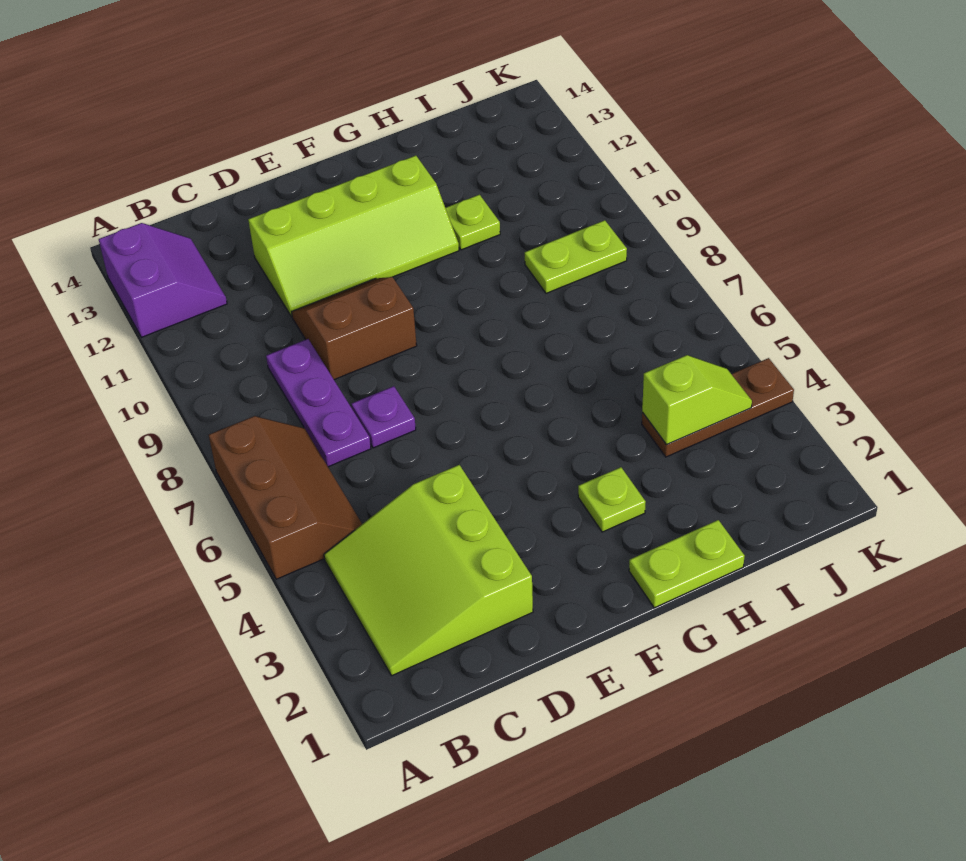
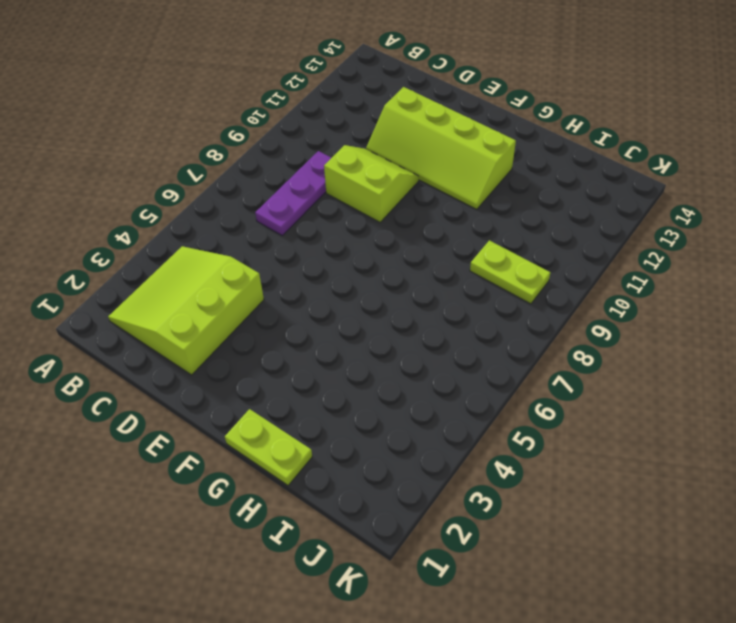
lime slope D9:E10 level 1 top 9 -> brown slope D9:E10 level 1 top 9
none -> brown slope A5:B7 level 1 top A
none -> purple slope A12:B13 level 1 top A
none -> purple plate D7 level 1

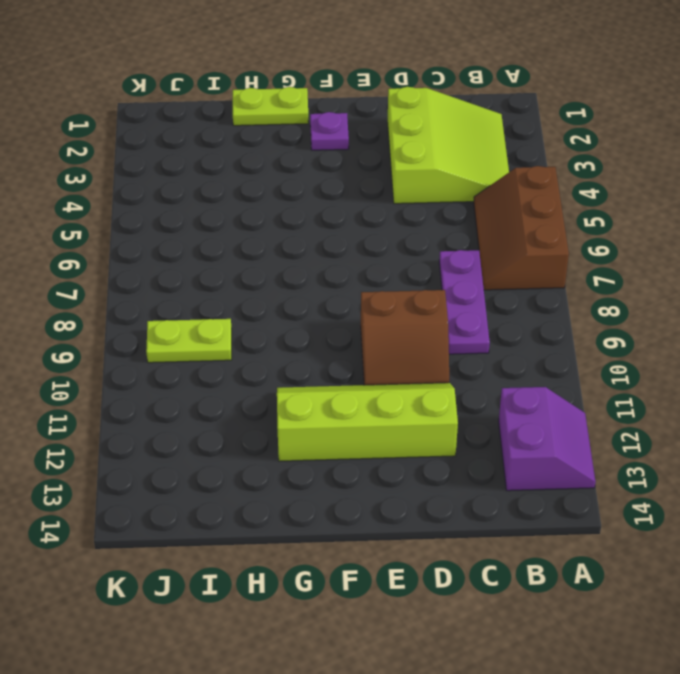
purple slope A12:B13 level 1 top B -> purple slope A12:B13 level 1 top A
purple plate F2 level 1 -> purple plate D7 level 1
none -> lime plate G3 level 1
none -> lime plate H11 level 1
none -> brown plate I4:K4 level 1

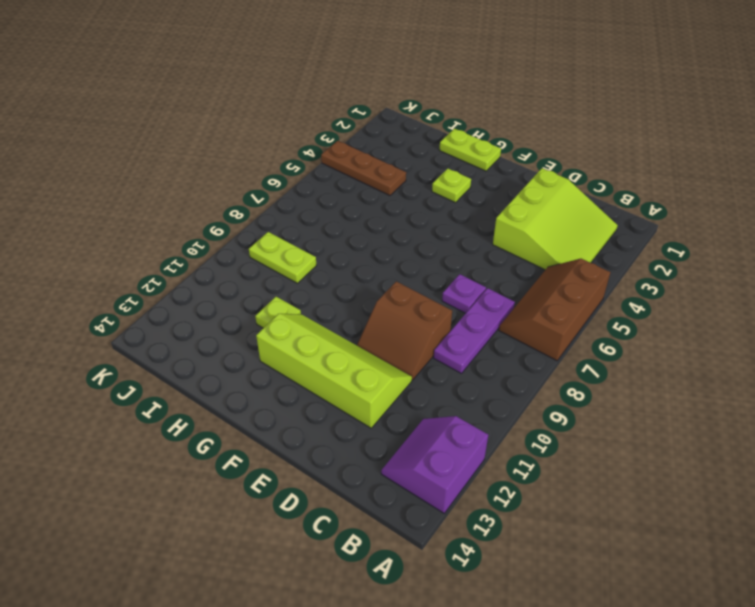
none -> lime slope I4:J4 level 2 top I

